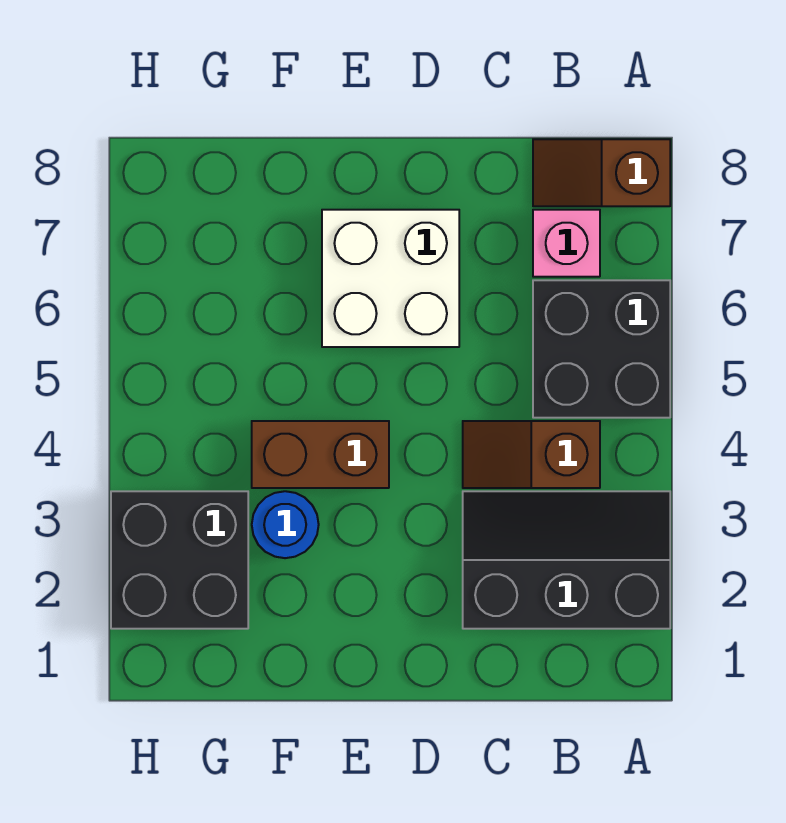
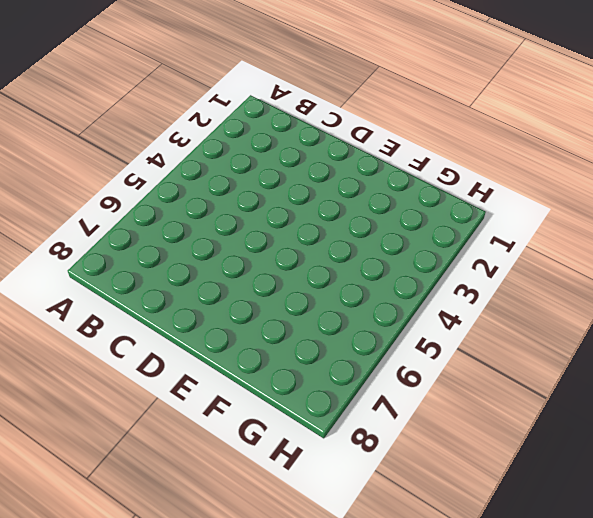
none -> black slope A2:C3 level 1 top 2
none -> black brick A5:B6 level 1

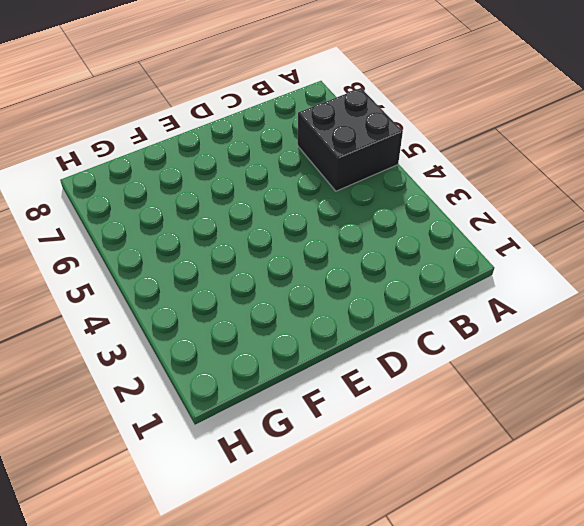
none -> black slope A2:C3 level 1 top 2
none -> brown slope A8:B8 level 1 top A

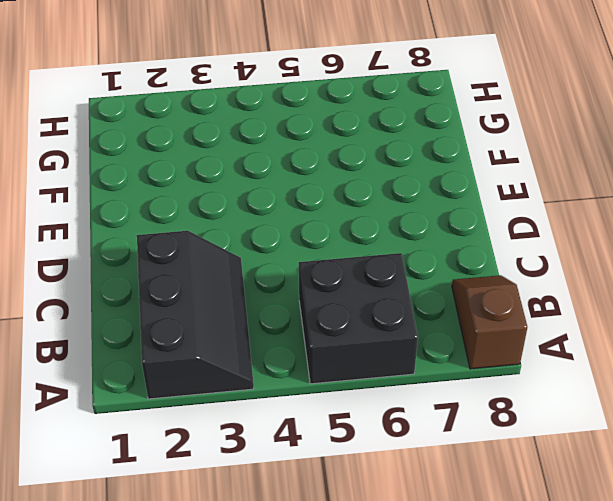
none -> brown slope B4:C4 level 1 top B
none -> pink brick B7 level 1

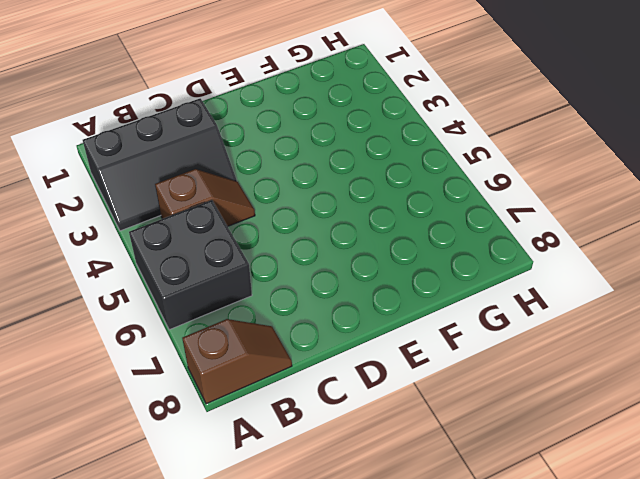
none -> pink brick B7 level 1
none -> white brick D6:E7 level 1

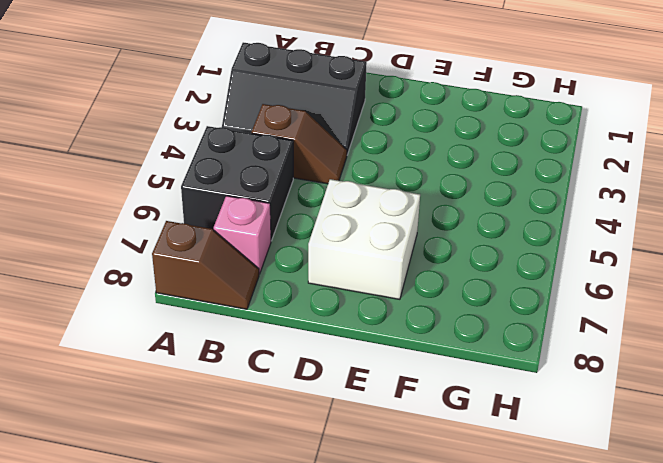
none -> brown brick E4:F4 level 1
none -> blue round brick F3 level 1

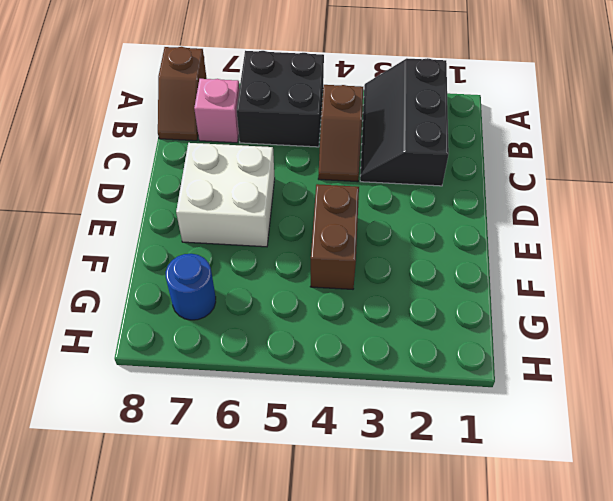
blue round brick G7 level 1 -> blue round brick F3 level 1
none -> black brick G2:H3 level 1

